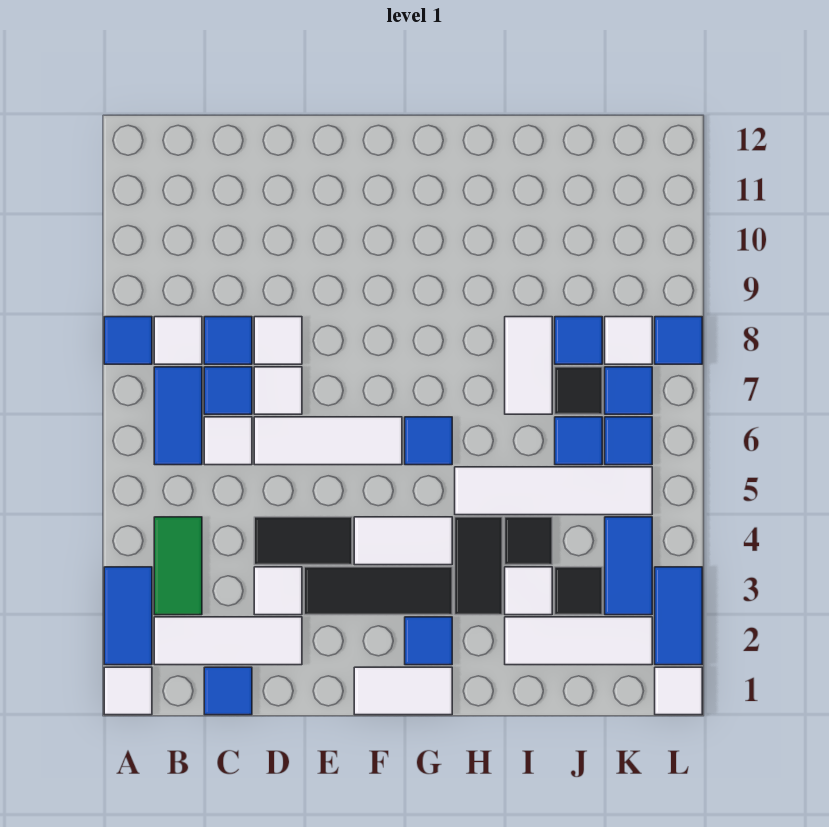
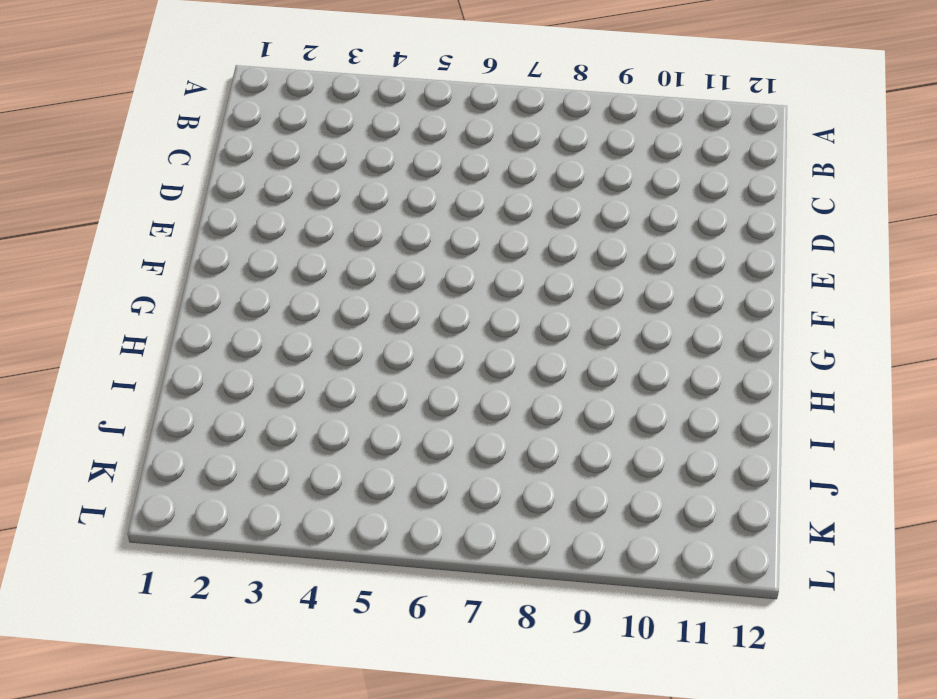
none -> white tile A1 level 1
none -> blue tile A2:A3 level 1
none -> blue tile A8 level 1
none -> white tile B2:D2 level 1

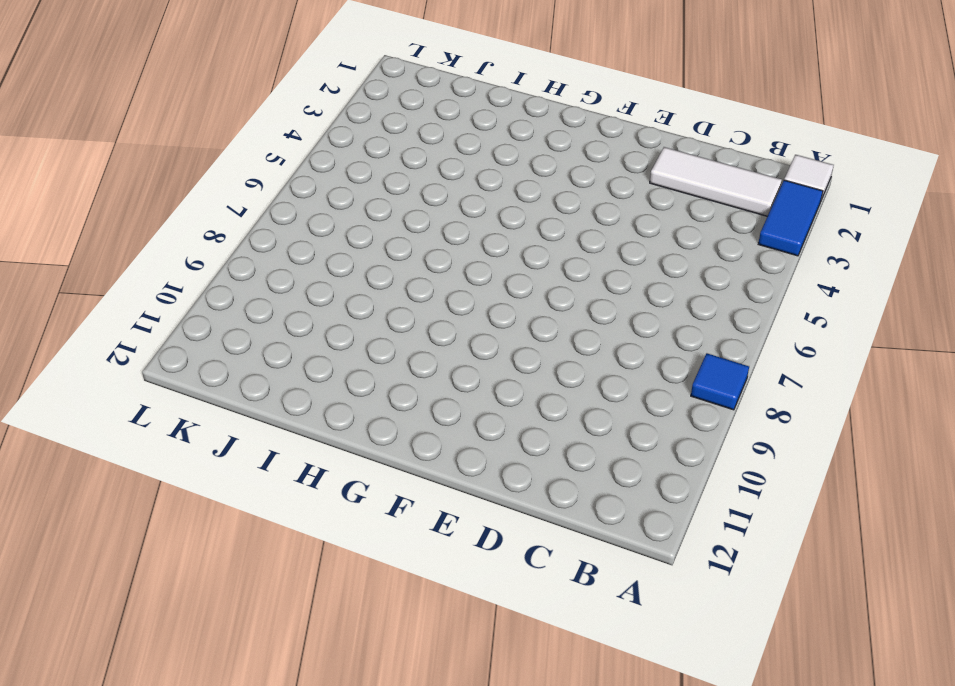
none -> green tile B3:B4 level 1
none -> blue tile B6:B7 level 1
none -> white tile B8 level 1
none -> blue tile C1 level 1

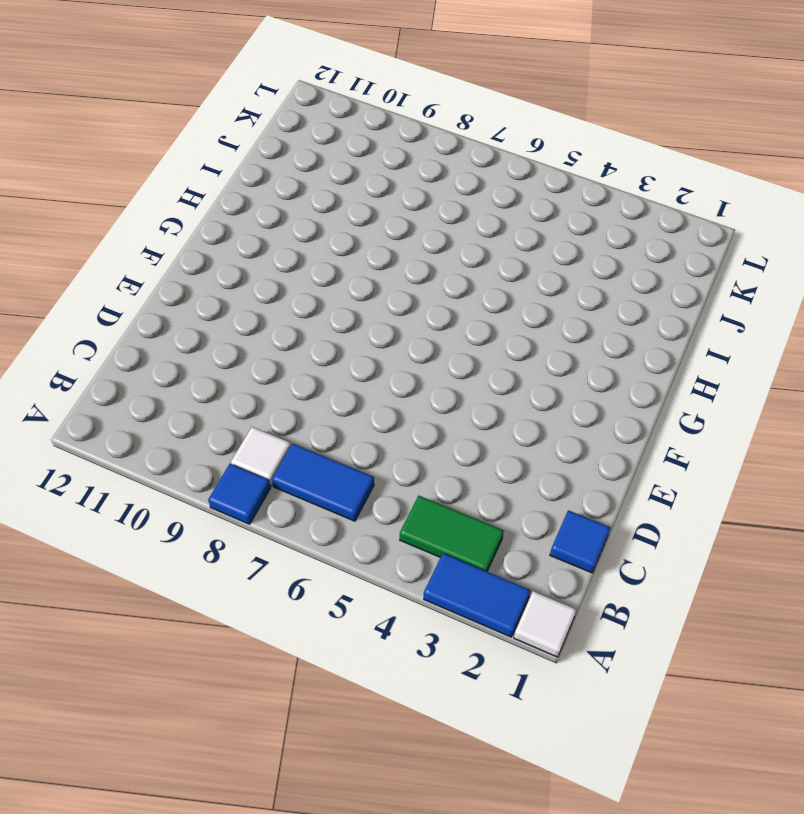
none -> white tile B2:D2 level 1
none -> white tile C6 level 1
none -> blue tile C7 level 1
none -> blue tile C8 level 1

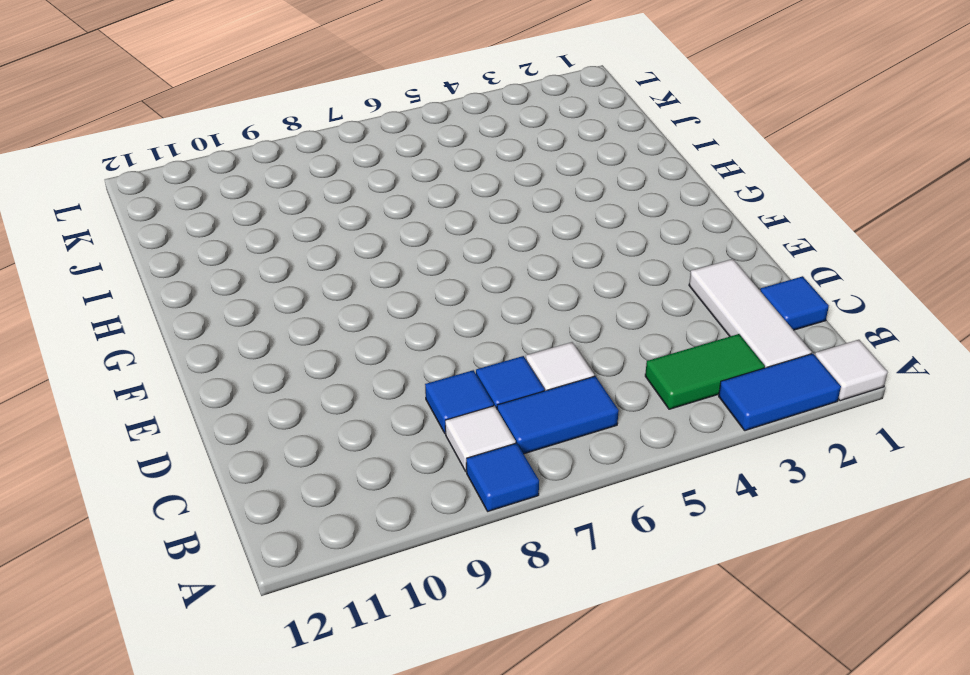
none -> white tile D3 level 1
none -> black tile D4:E4 level 1
none -> white tile D6:F6 level 1
none -> white tile D7 level 1

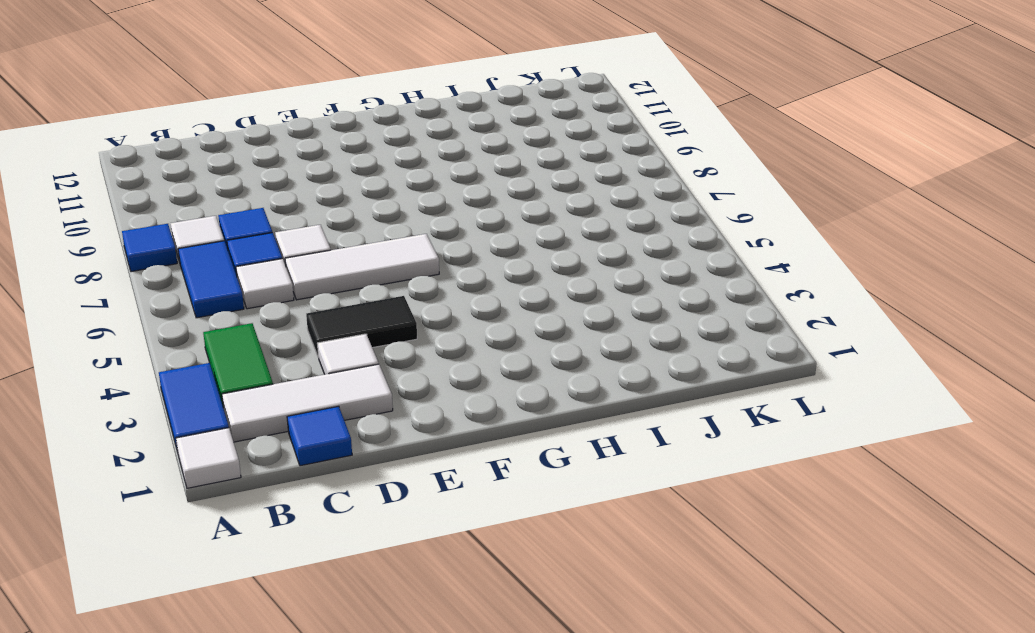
none -> white tile D8 level 1
none -> black tile E3:G3 level 1
none -> white tile F1:G1 level 1
none -> white tile F4:G4 level 1

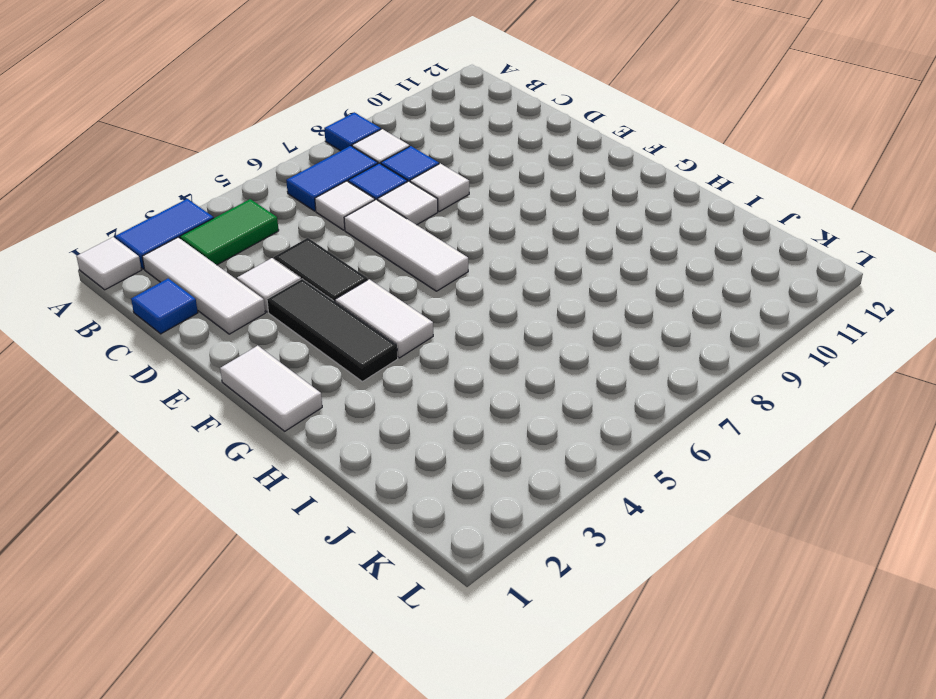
none -> blue tile G2 level 1
none -> blue tile G6 level 1
none -> black tile H3:H4 level 1
none -> white tile H5:K5 level 1

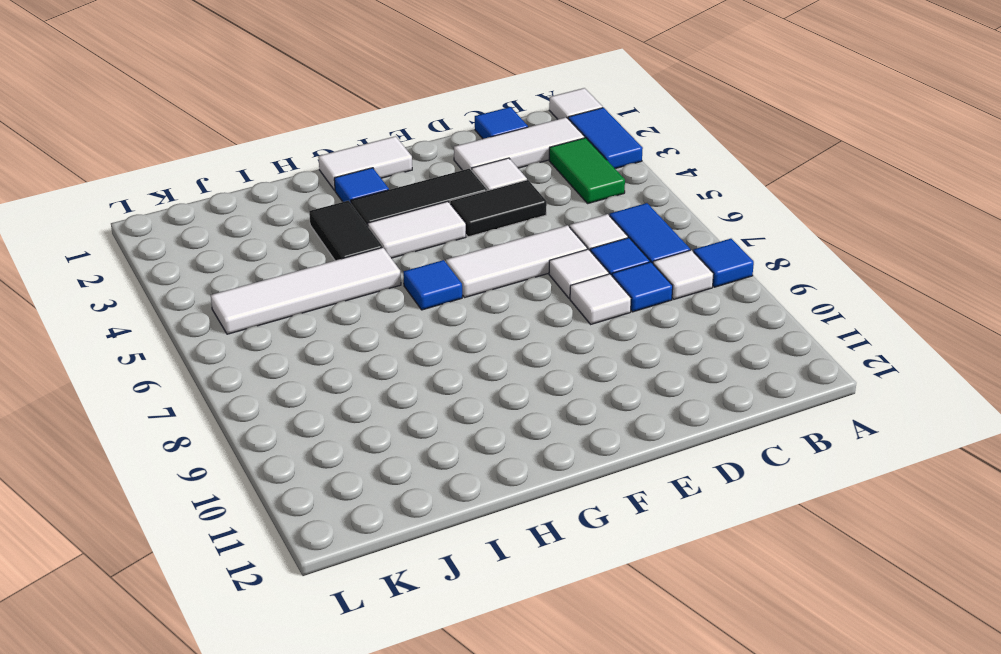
none -> white tile I2:K2 level 1
none -> white tile I3 level 1
none -> black tile I4 level 1
none -> white tile I7:I8 level 1

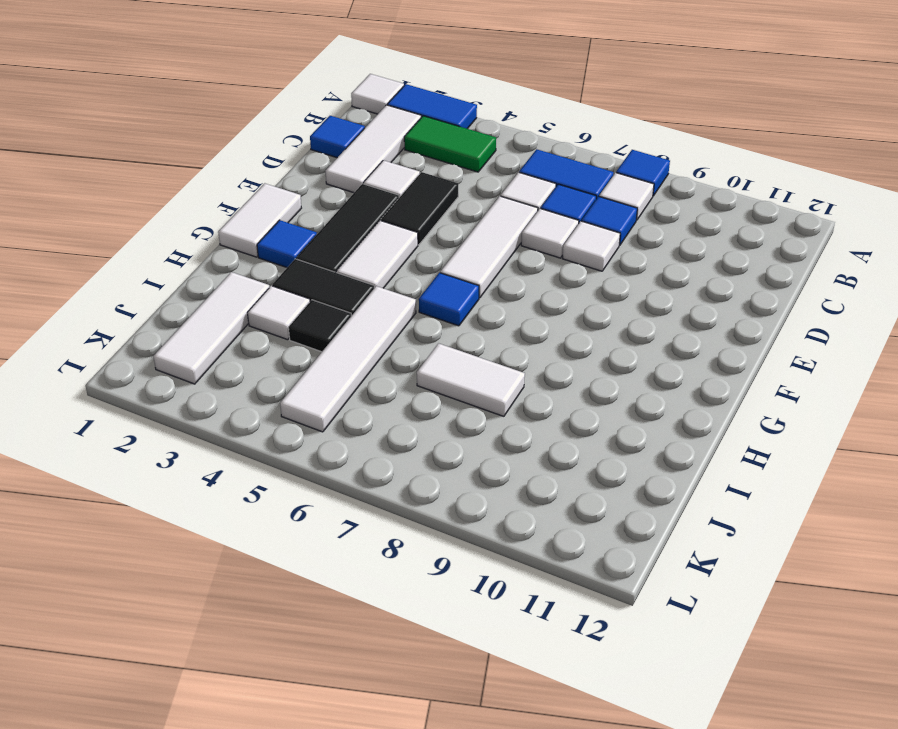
none -> black tile J3 level 1
none -> blue tile J6 level 1
none -> black tile J7 level 1
none -> blue tile J8 level 1

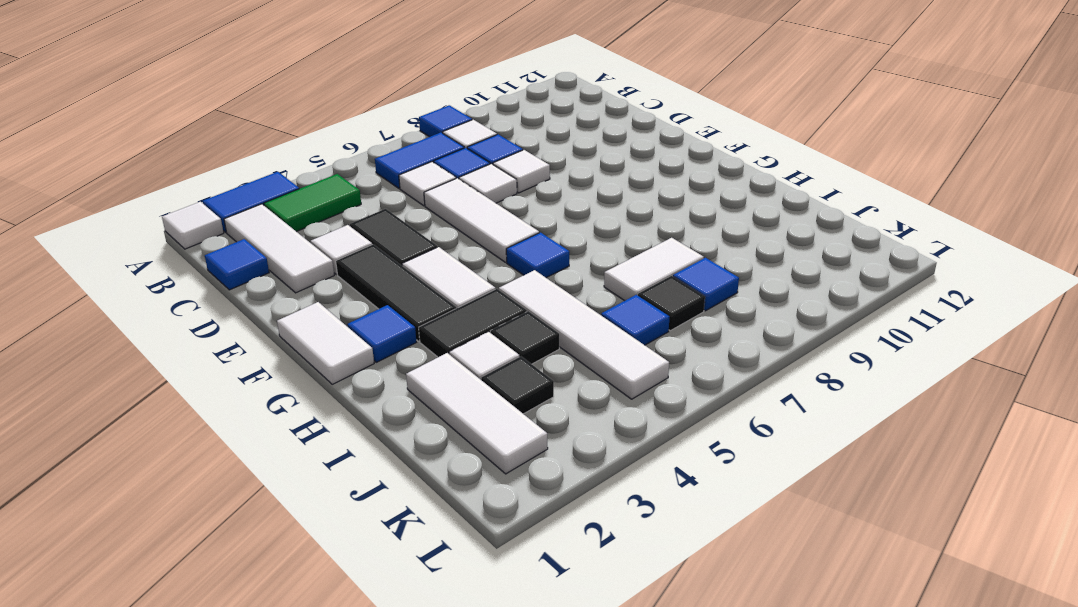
none -> blue tile K3:K4 level 1
none -> blue tile K6 level 1
none -> blue tile K7 level 1
none -> white tile K8 level 1

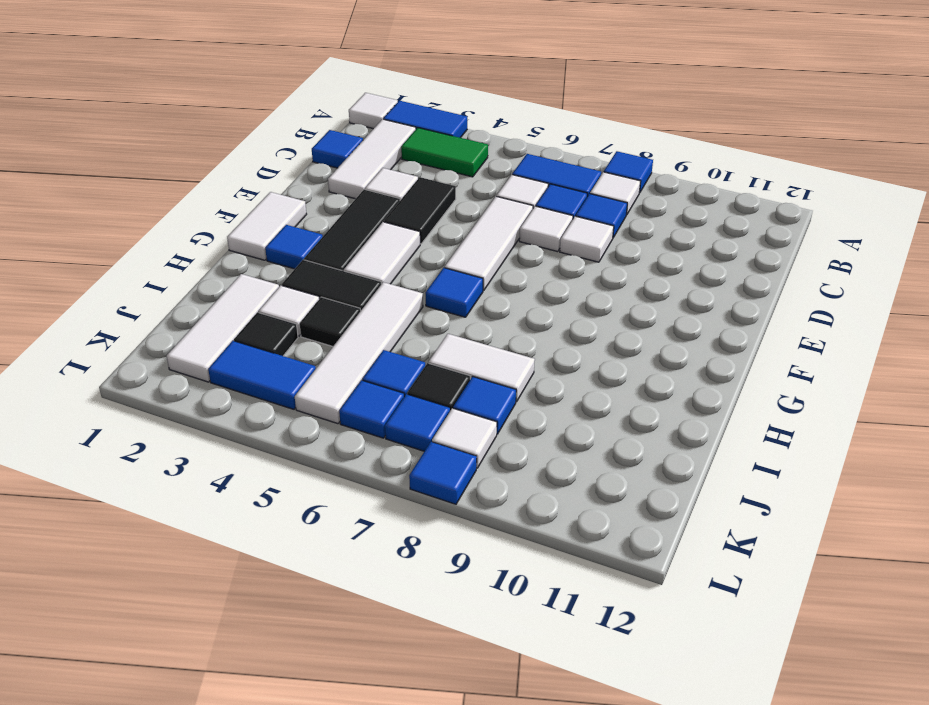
none -> white tile L1 level 1
none -> blue tile L2:L3 level 1

